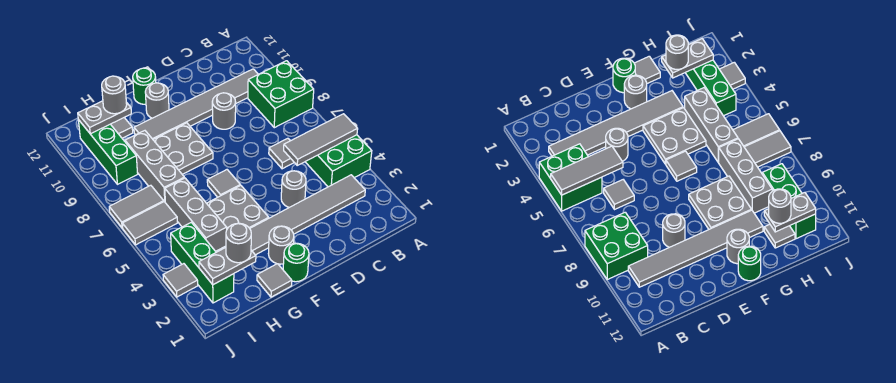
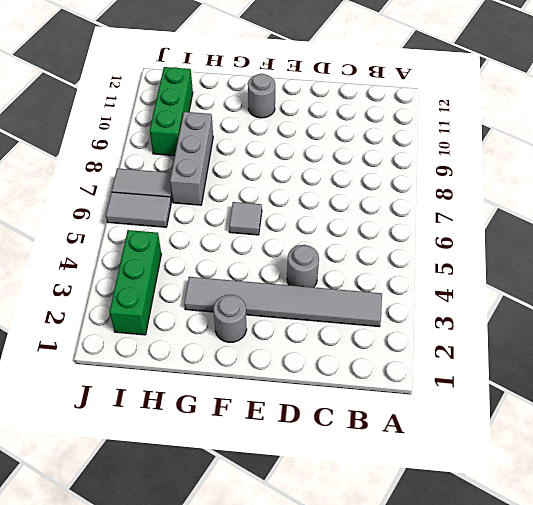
none -> green brick A4:B5 level 1
none -> green brick A8:B9 level 1
none -> grey tile B10:G10 level 1

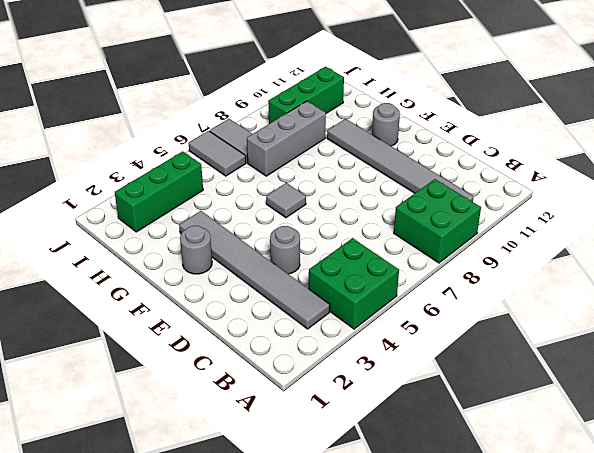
none -> grey tile C6 level 1
none -> grey round brick D9 level 1
none -> green round brick F1 level 1

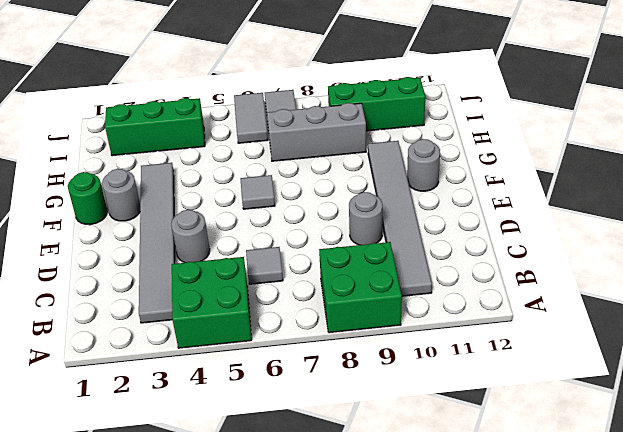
none -> grey plate F4:G5 level 1
none -> grey plate F8:G9 level 1
none -> green round brick F12 level 1

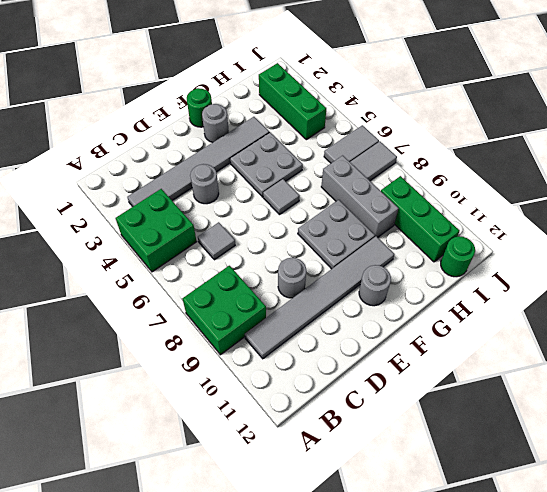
green round brick I12 level 1 -> green round brick F12 level 1
none -> grey tile G1 level 1
none -> grey brick H4:H6 level 1
none -> grey tile H11 level 1

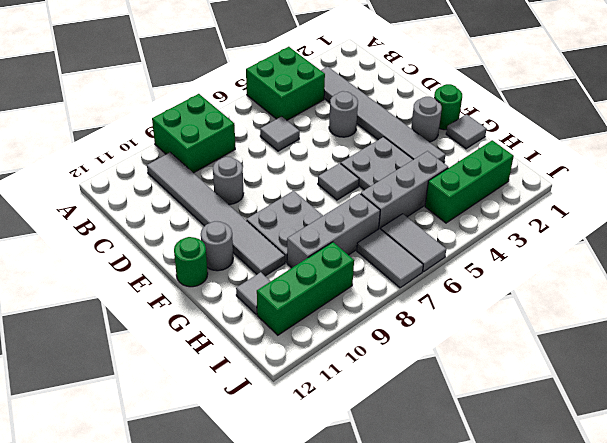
none -> grey tile J3 level 1
none -> grey tile A5:C5 level 2
none -> grey plate H2:I2 level 2

